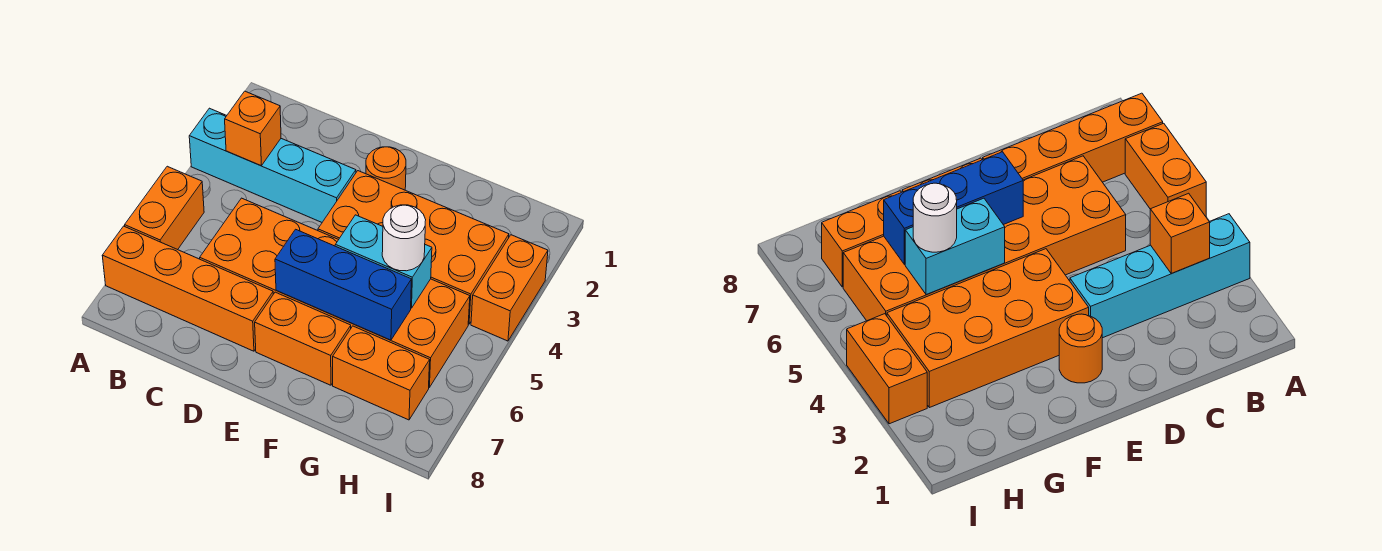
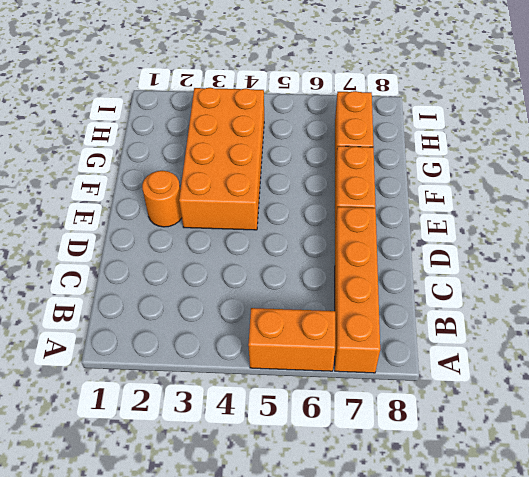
none -> cyan brick A3:D3 level 1
none -> orange brick C5:H6 level 1
none -> orange brick I3:I4 level 1

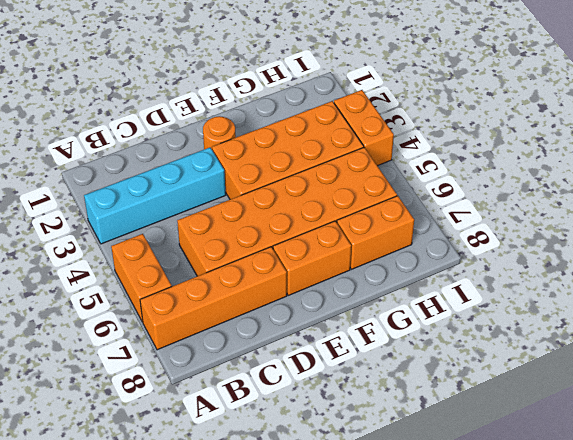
none -> orange brick B3 level 2
none -> blue brick E6:G6 level 2
none -> cyan brick F5:G5 level 2

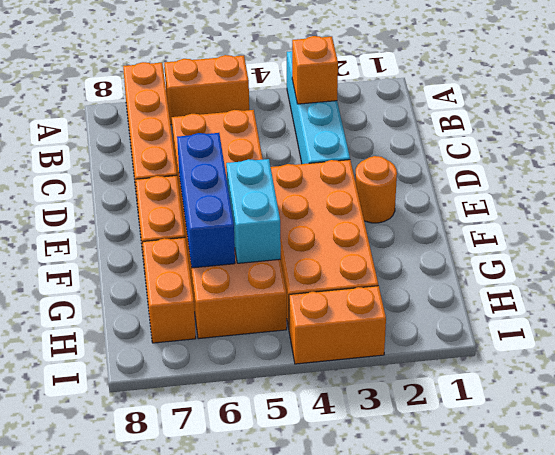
none -> white round brick G5 level 3

